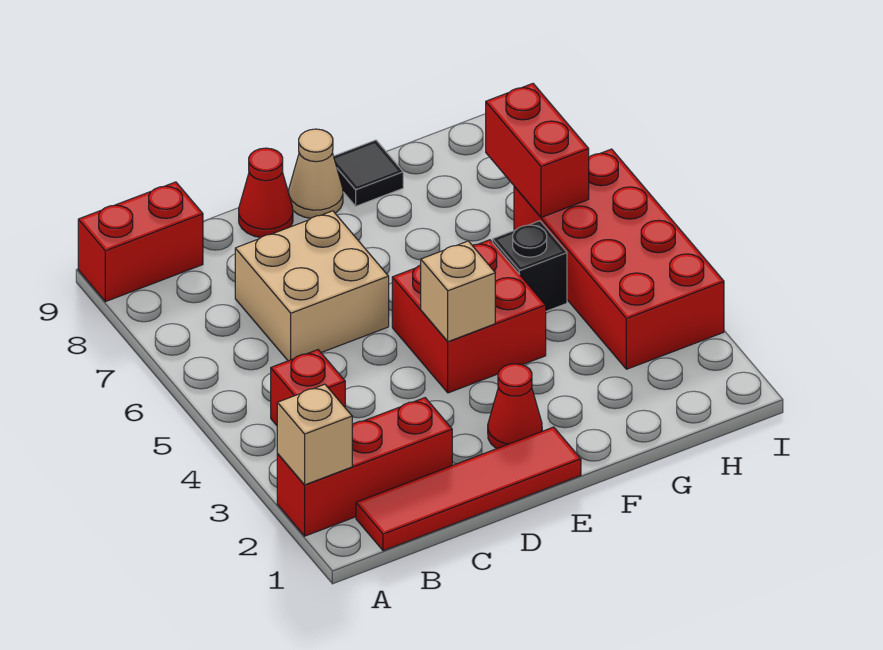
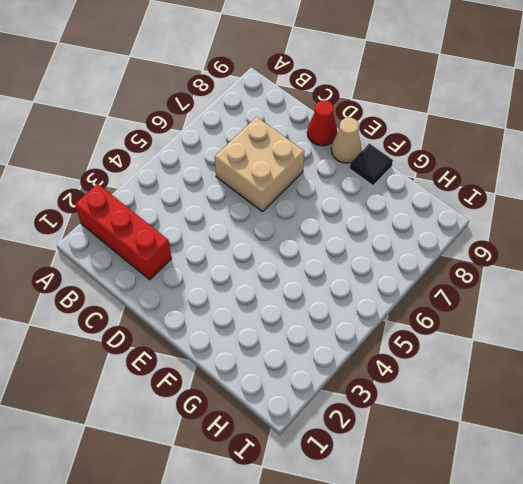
none -> red brick A9:B9 level 1
none -> red tile B1:E1 level 1
none -> red brick B4 level 1

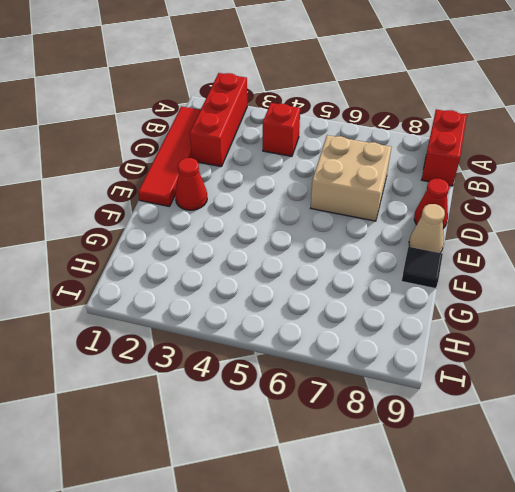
none -> red brick E4:F5 level 1
none -> black brick G5 level 1
none -> red brick H3:I6 level 1

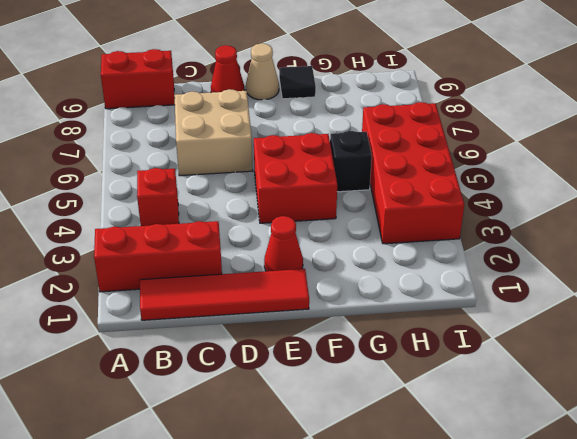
none -> tan brick A2 level 2
none -> tan brick E4 level 2
none -> red brick H6:H7 level 2

